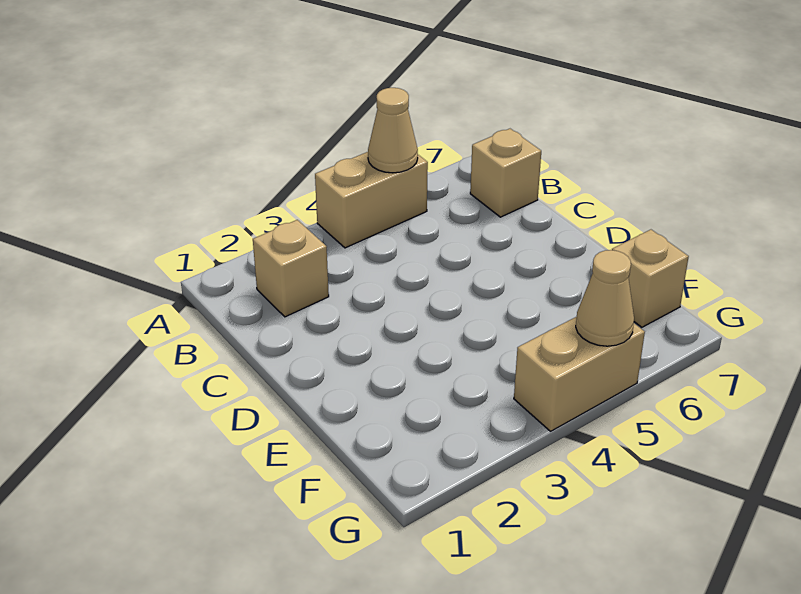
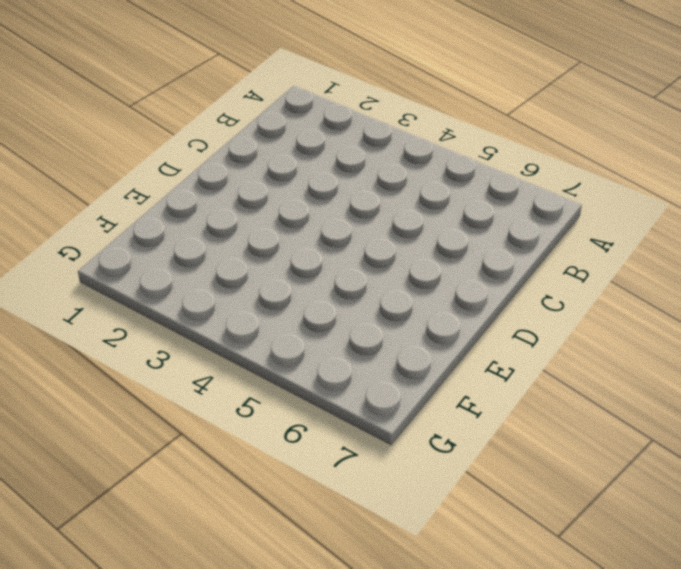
none -> tan brick A4:A5 level 1
none -> tan brick B2 level 1

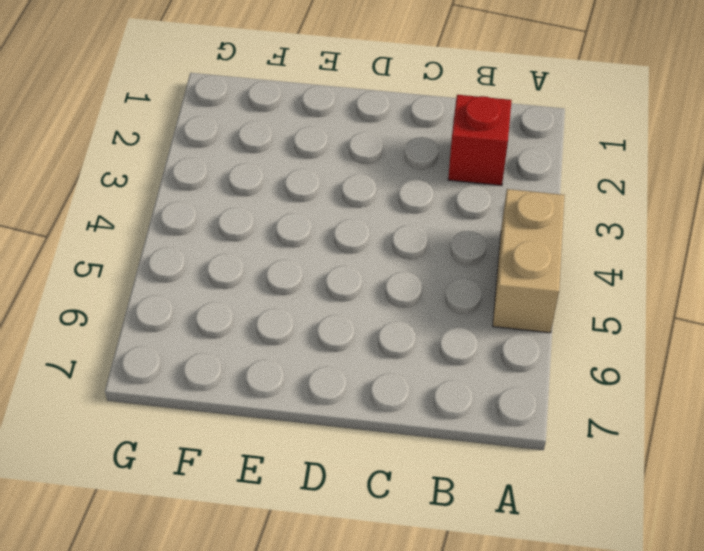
red brick B2 level 1 -> tan brick B2 level 1
none -> tan brick B7 level 1
none -> tan brick F7 level 1

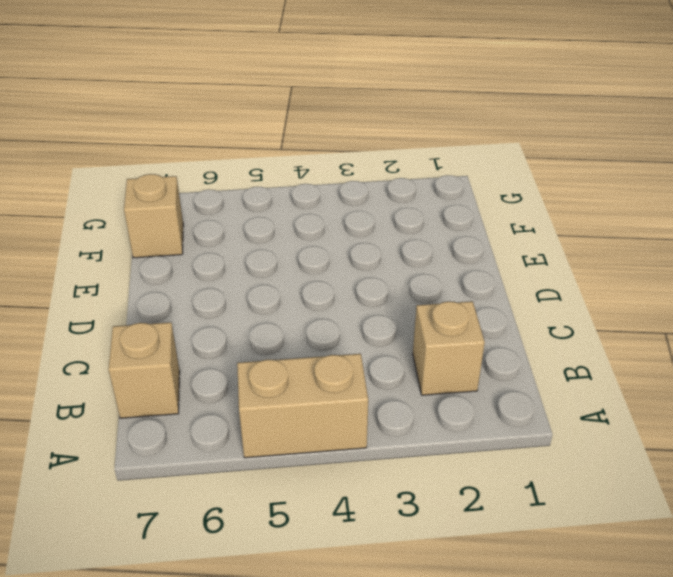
none -> tan brick G4:G5 level 1
none -> tan cone A5 level 2

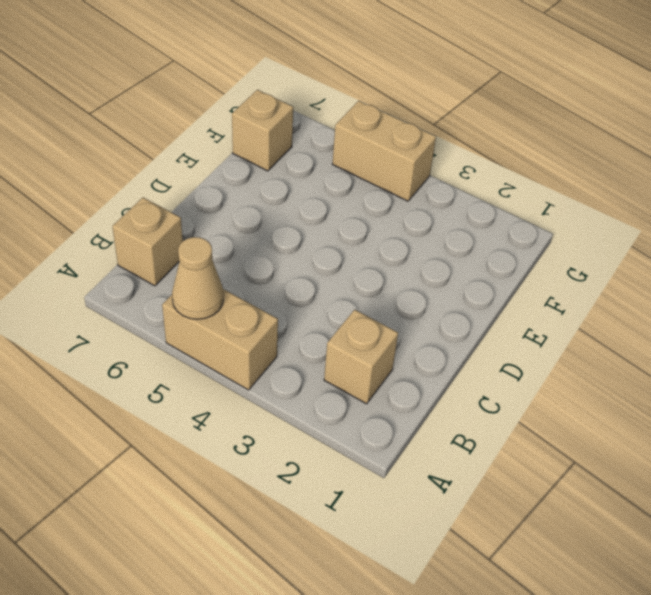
none -> tan cone G5 level 2

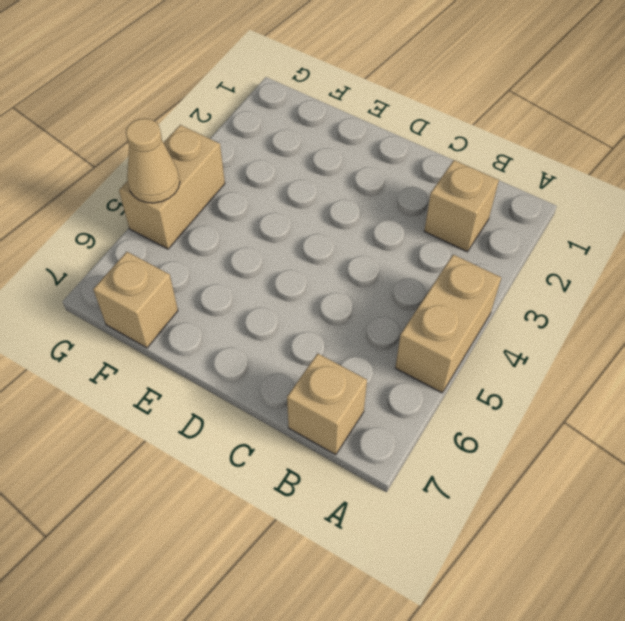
none -> tan cone A5 level 2

